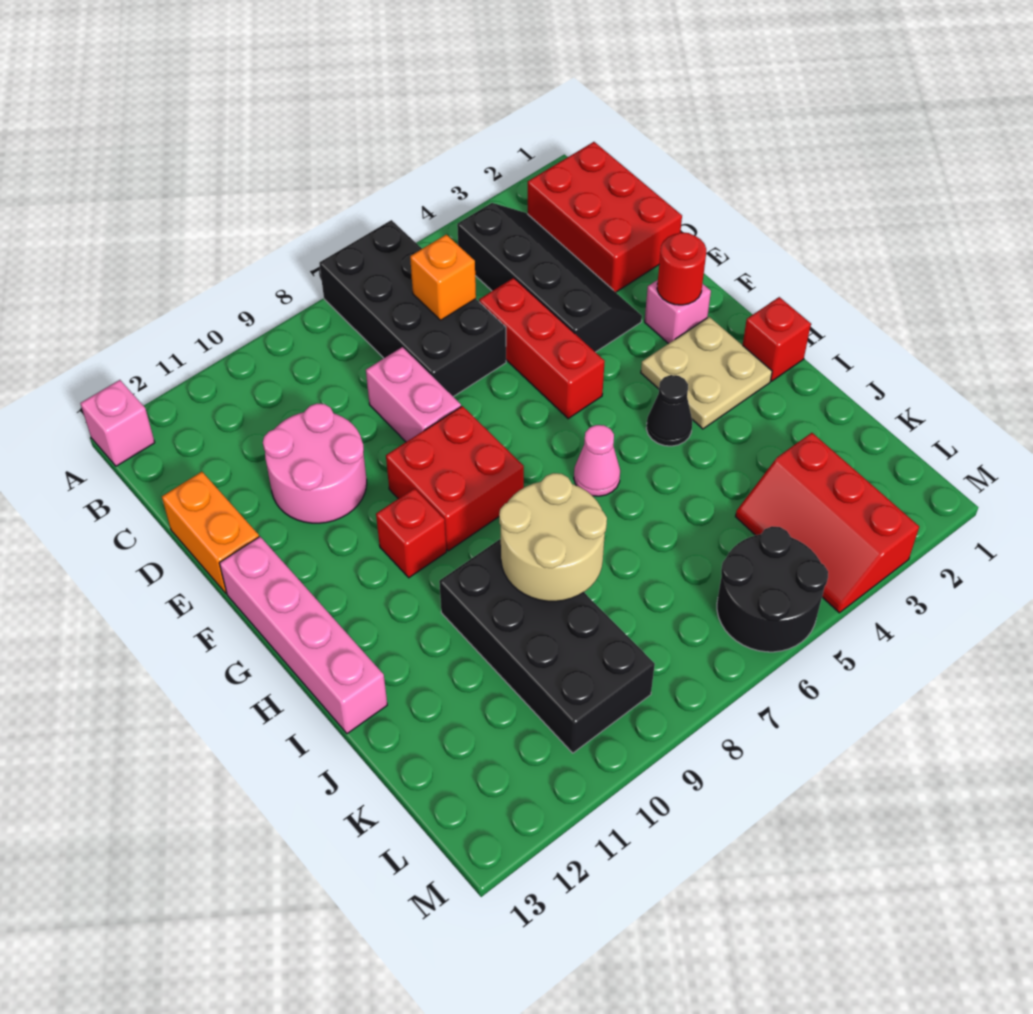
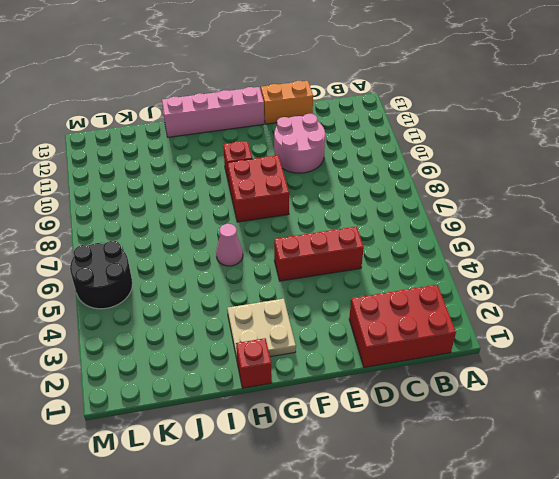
none -> black brick A6:D7 level 1
none -> pink brick A13 level 1
none -> black slope B3:E4 level 1 top 4

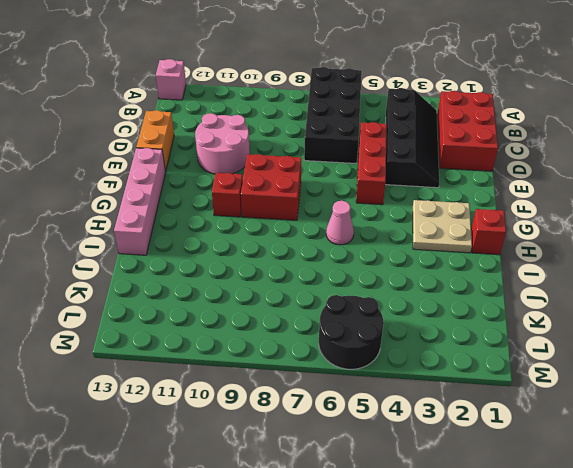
none -> pink brick D8:E8 level 1
none -> pink brick F2 level 1
none -> black cone H4 level 1

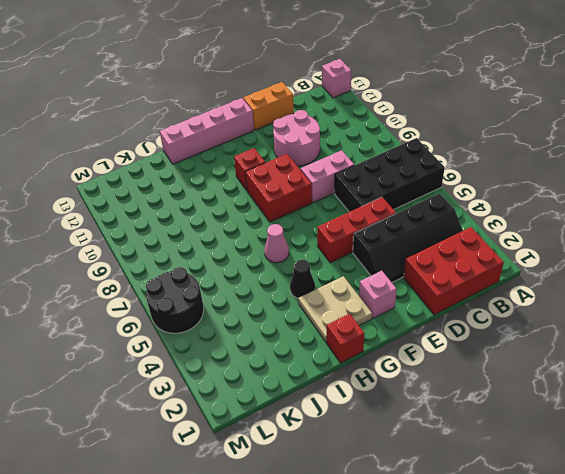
none -> black brick I9:L10 level 1
none -> red slope K3:M4 level 1 top 3
none -> orange brick C6 level 2

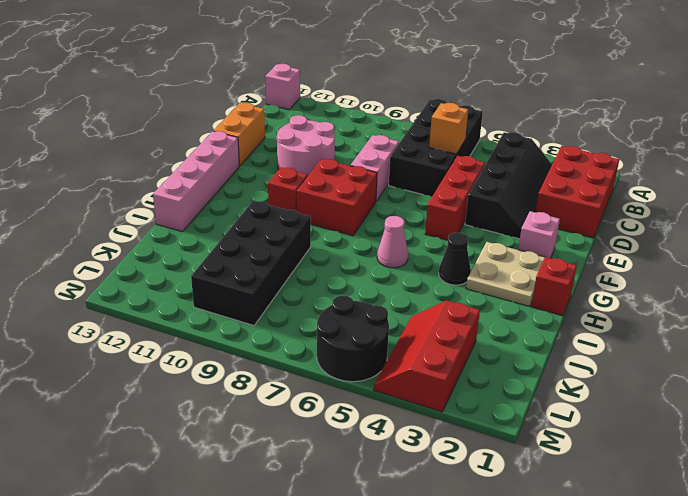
none -> red round brick F2 level 2
none -> tan round brick I8:J9 level 2

